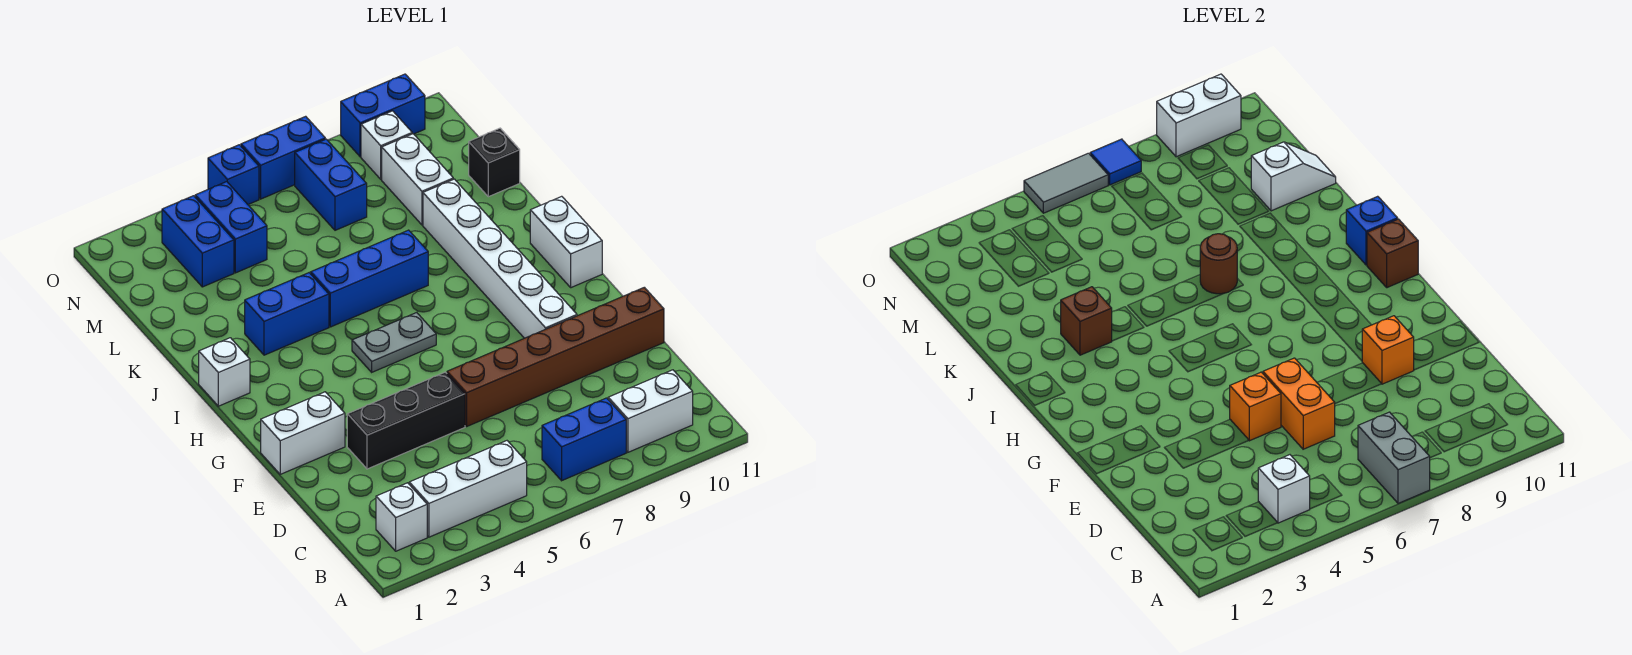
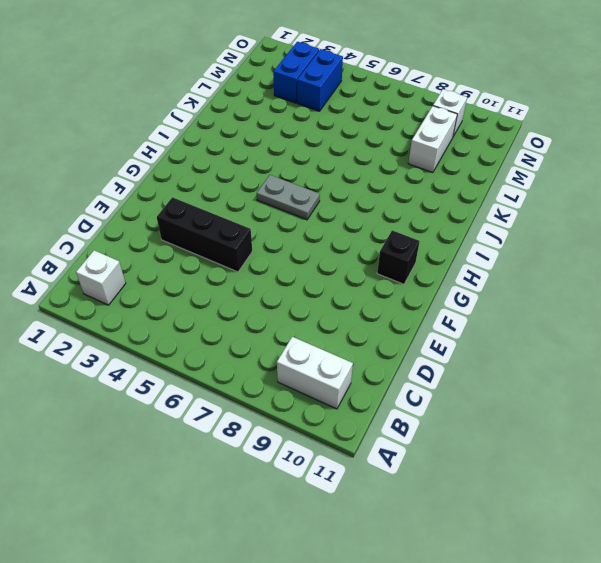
black brick G10 level 1 -> black brick L11 level 1
none -> white brick B3:B5 level 1
none -> blue brick B7:B8 level 1
none -> brown brick E6:E11 level 1
none -> white brick F1:F2 level 1

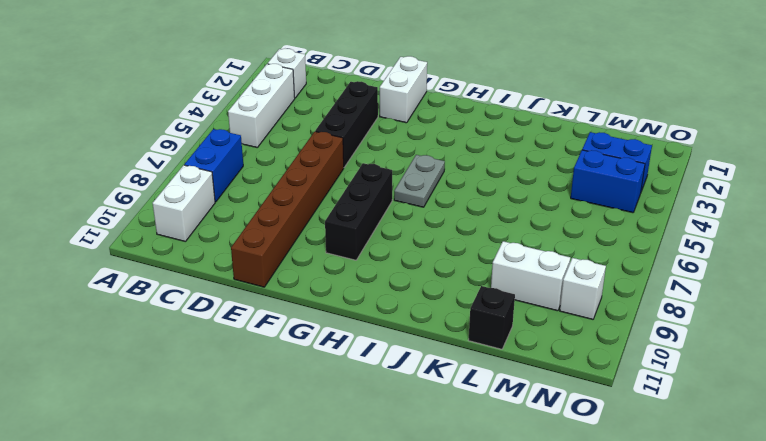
black brick G7:G9 level 1 -> white brick F9:K9 level 1
none -> white brick H11:I11 level 1
none -> white brick I1 level 1
none -> blue brick J3:J4 level 1
none -> blue brick J5:J7 level 1

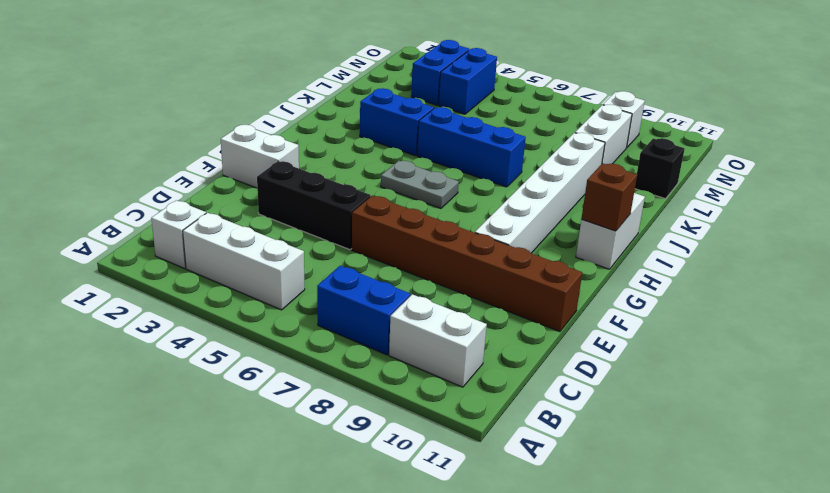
none -> white brick I1 level 1
none -> blue brick M7:N7 level 1
none -> blue brick O5 level 1
none -> blue brick O6:O7 level 1

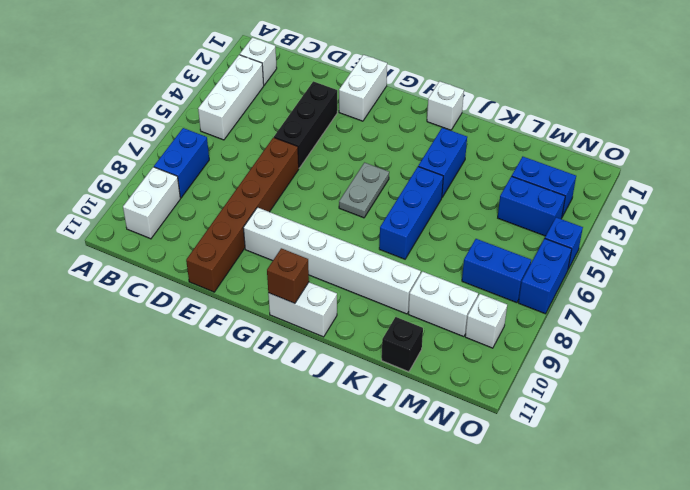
none -> blue brick O9:O10 level 1
none -> grey brick A7:B7 level 2
none -> white brick B4 level 2
none -> orange brick D6:E6 level 2

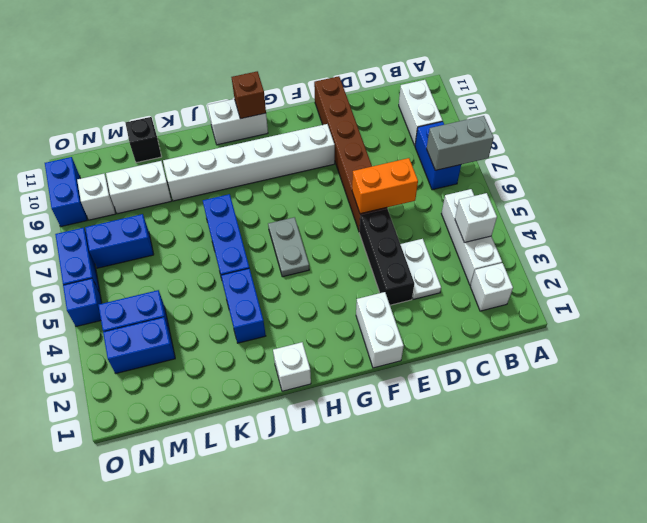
white plate D3:D4 level 1 -> none
none -> orange brick E5 level 2
none -> orange brick E9 level 2
none -> blue brick I11 level 2
none -> brown brick J3 level 2

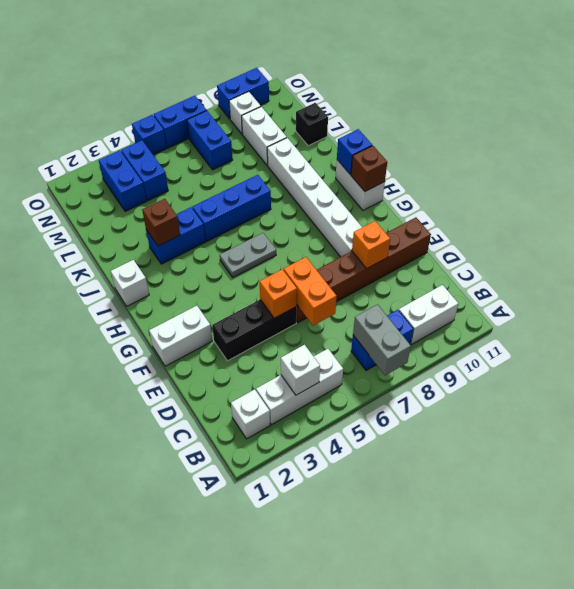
none -> brown round brick J7 level 2
none -> white slope L10:L11 level 2 top 10
none -> grey tile O5:O6 level 2
none -> blue tile O7 level 2

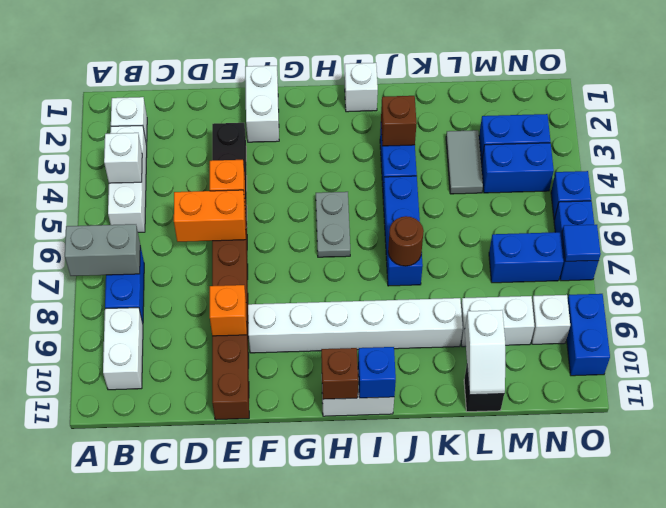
grey tile L3:L4 level 1 -> grey tile O5:O6 level 2
none -> white brick O9:O10 level 2

